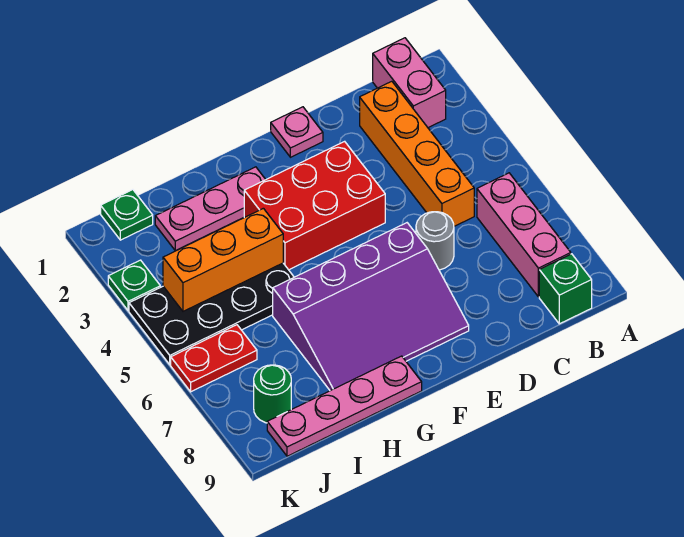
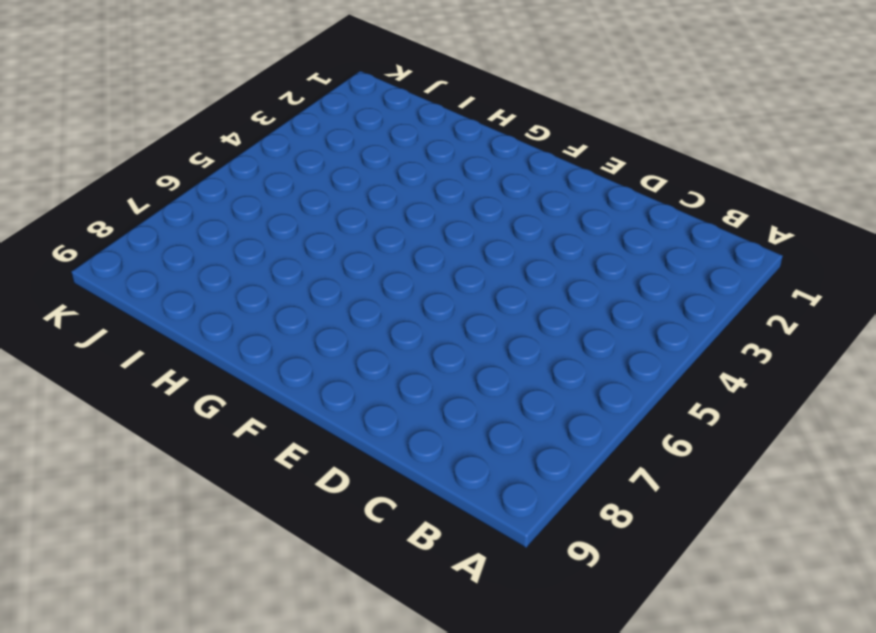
none -> pink brick B1:B2 level 1
none -> pink brick B6:B8 level 1
none -> green brick B9 level 1

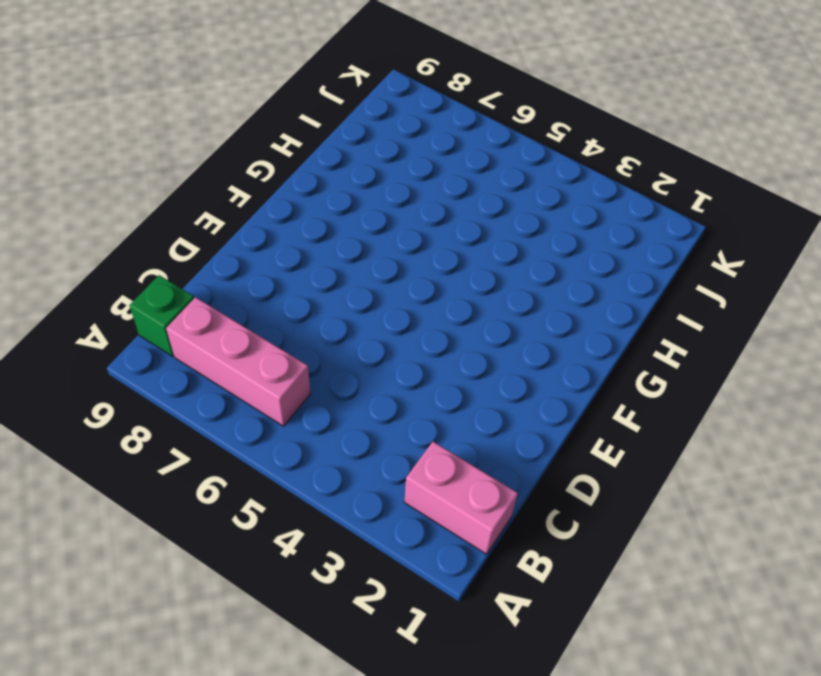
none -> orange brick C2:C5 level 1
none -> grey round brick D6 level 1
none -> pink plate E1 level 1

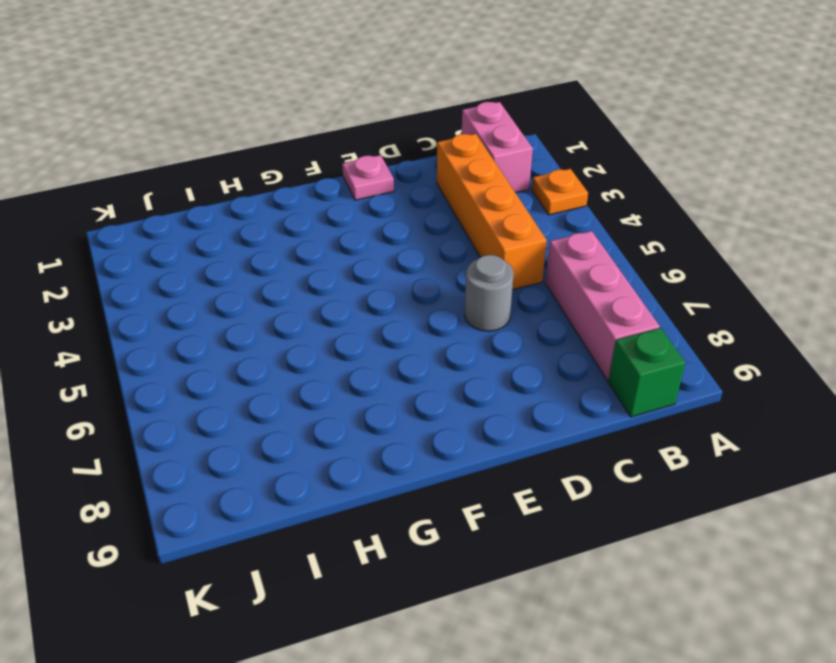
orange plate A3 level 1 -> none
none -> red brick E3:G4 level 1
none -> purple slope E6:H8 level 1 top 6
none -> pink plate G2:I2 level 1

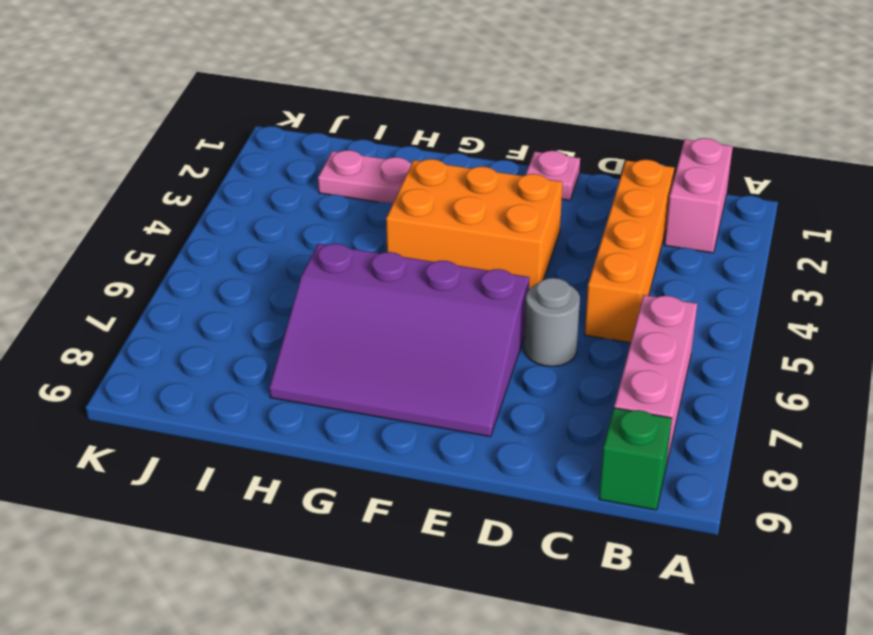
orange brick E3:G4 level 1 -> red brick E3:G4 level 1
none -> pink plate G9:J9 level 1
none -> black plate H4:K5 level 1
none -> green plate J1 level 1

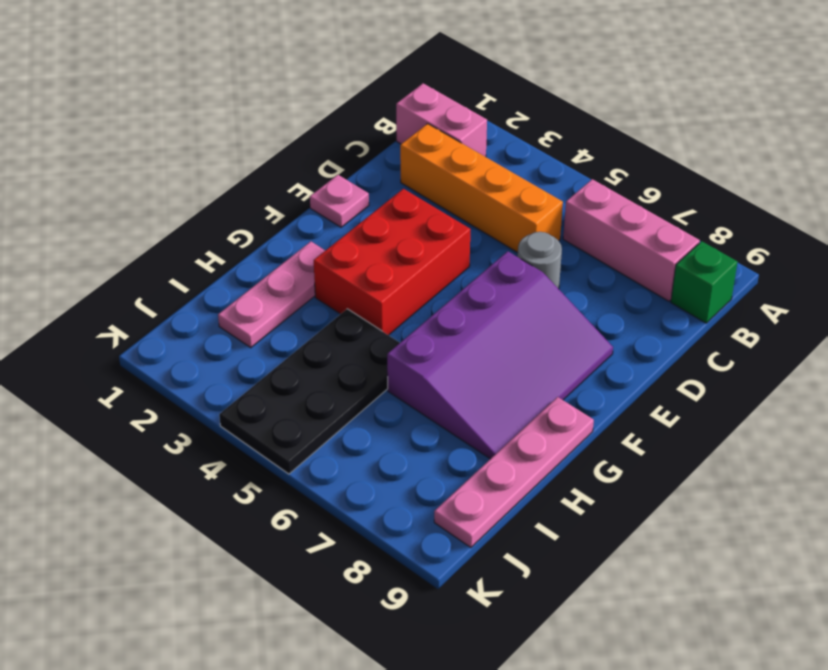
none -> green plate J1 level 1
none -> red plate J6:K6 level 1
none -> green round brick J8 level 1

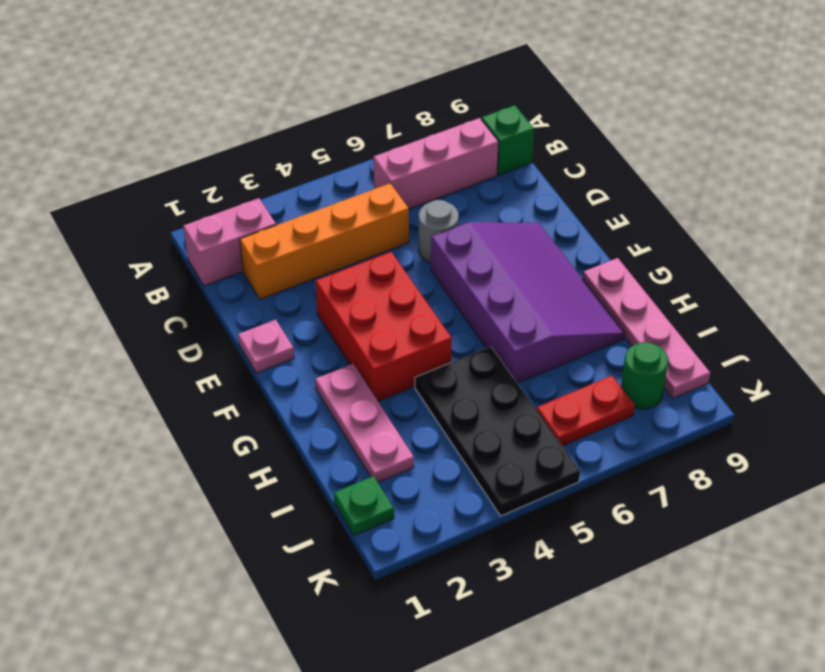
red plate J6:J7 level 1 -> red plate J6:K6 level 1
none -> green plate K3 level 1
none -> orange brick H4:J4 level 2

